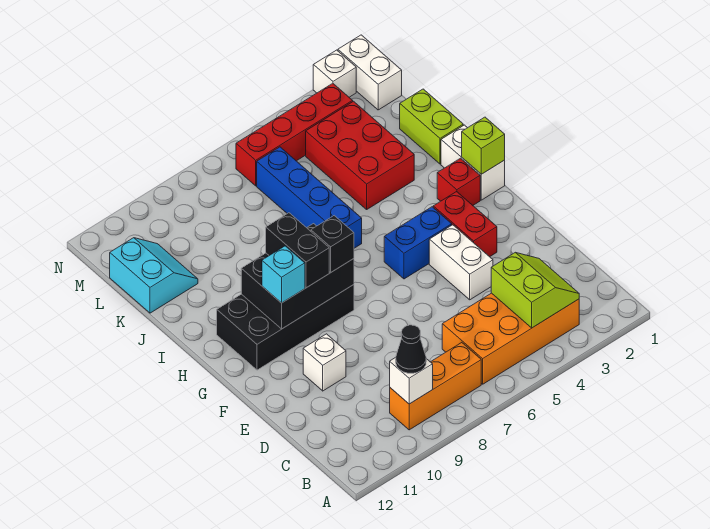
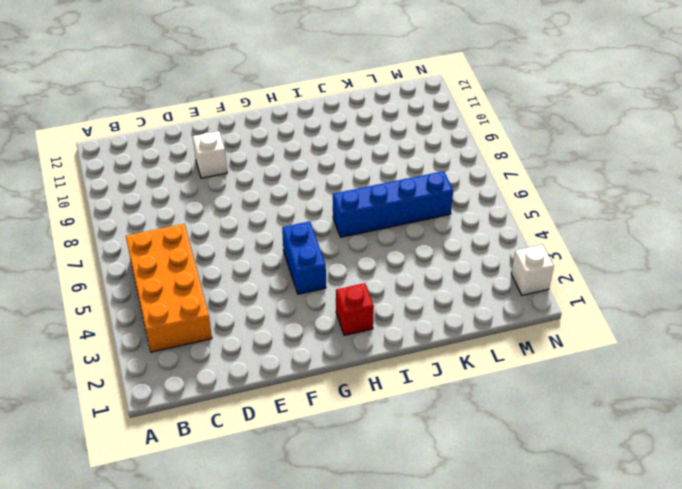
none -> orange brick B7:B9 level 1
none -> white brick E4:F4 level 1
none -> red brick F3:G3 level 1

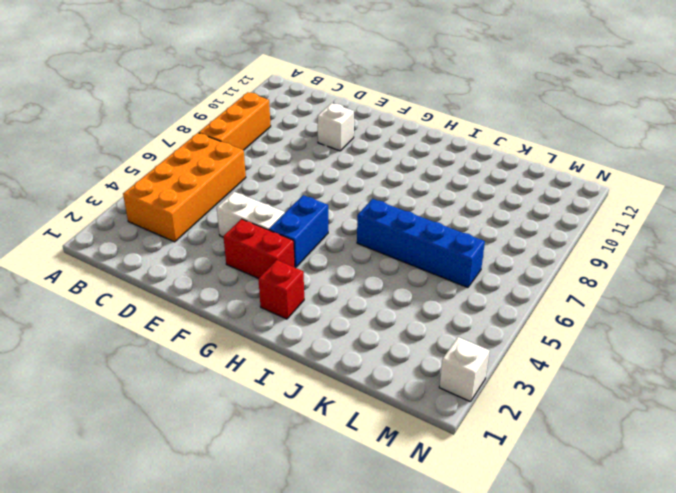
none -> black brick G8:H11 level 1
none -> white brick H1:I1 level 1
none -> lime brick J1:K1 level 1

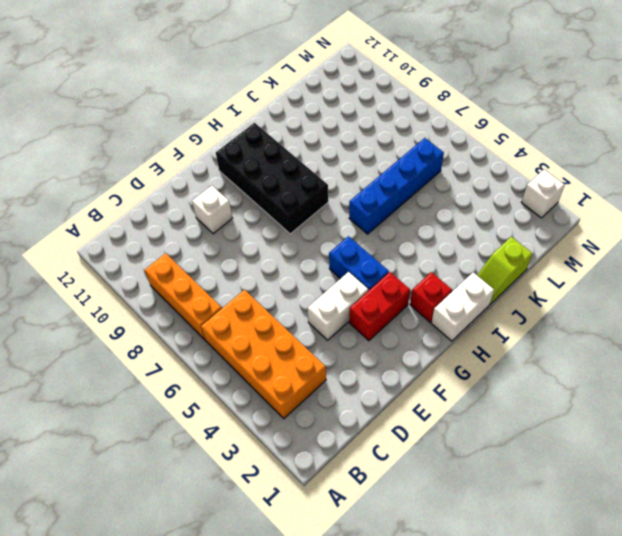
lime slope J1:K1 level 1 top K -> lime brick J1:K1 level 1
none -> red brick J3:L4 level 1
none -> cyan slope K11:L12 level 1 top 12
none -> white brick M1:N1 level 1

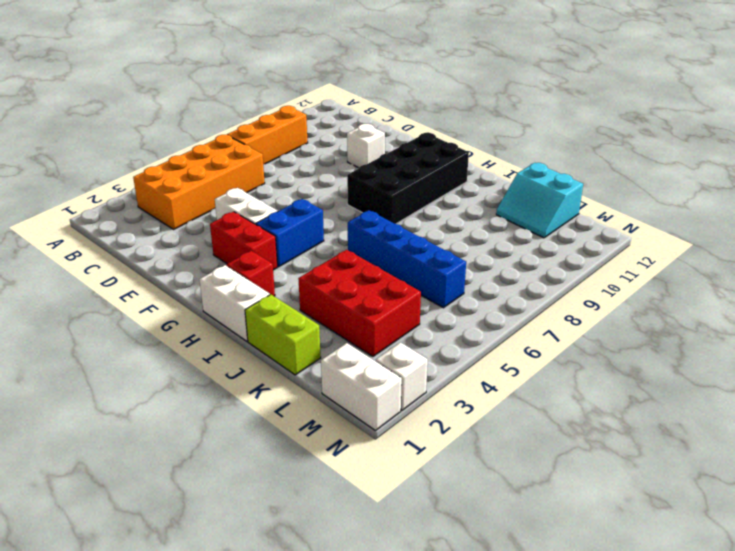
none -> red brick M3:M6 level 1
none -> lime slope B3:C4 level 2 top 4
none -> white brick B9 level 2

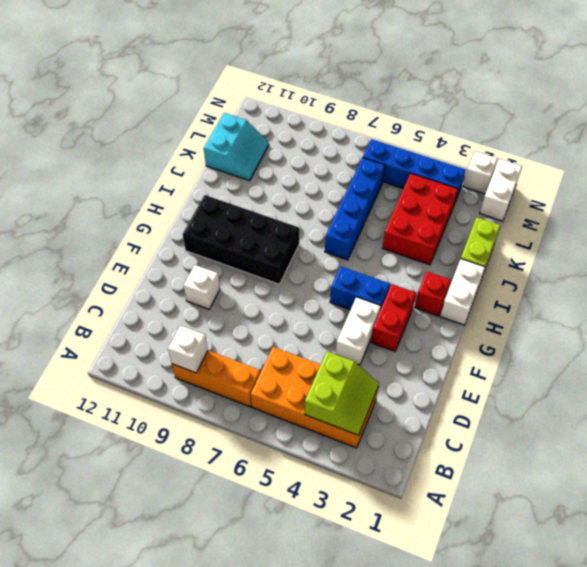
blue brick M3:M6 level 1 -> red brick M3:M6 level 1
none -> black brick G8:H10 level 2
none -> lime brick H1 level 2
none -> black cone B9 level 3

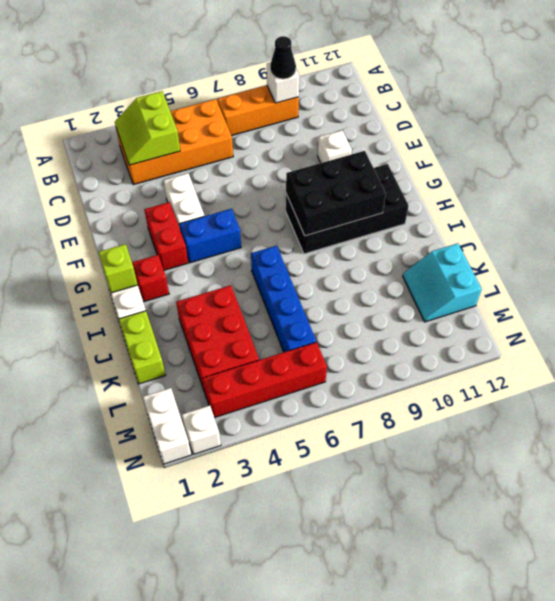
none -> black brick G8 level 3
none -> black brick G9:H9 level 3
none -> cyan brick G10 level 3

